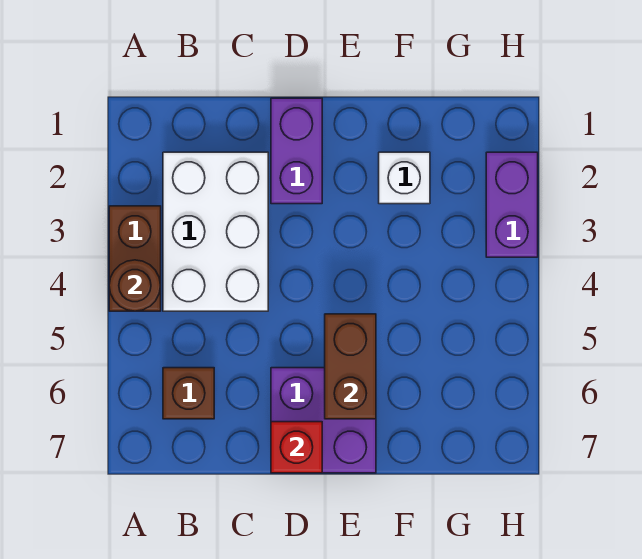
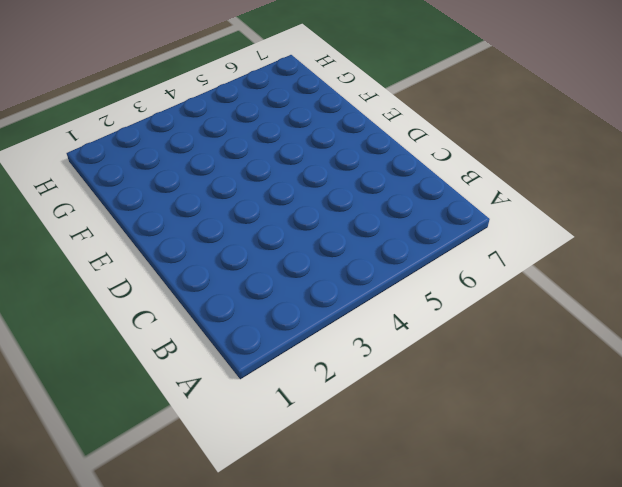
none -> brown brick A3:A4 level 1
none -> white brick B2:C4 level 1

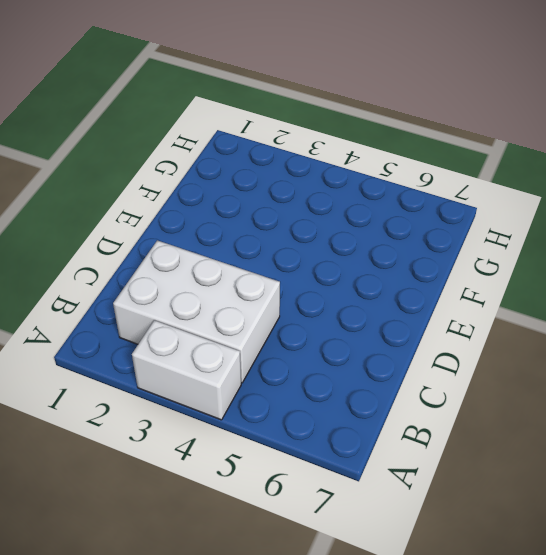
white brick A3:A4 level 1 -> brown brick A3:A4 level 1
none -> brown brick B6 level 1
none -> purple brick D1:D2 level 1

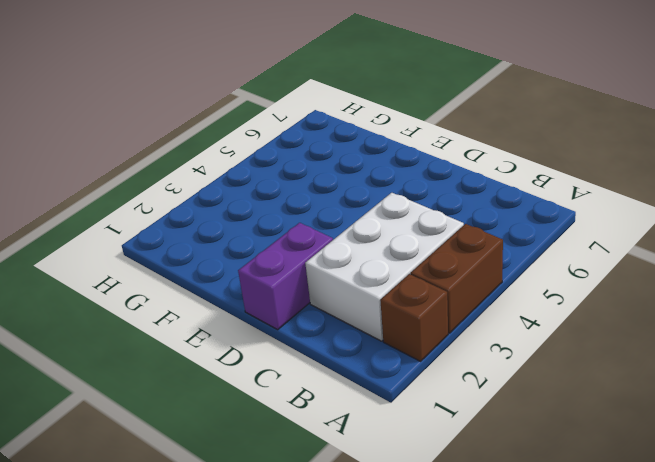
brown brick A2 level 1 -> brown brick B6 level 1
none -> purple brick D6:E7 level 1
none -> white brick F2 level 1

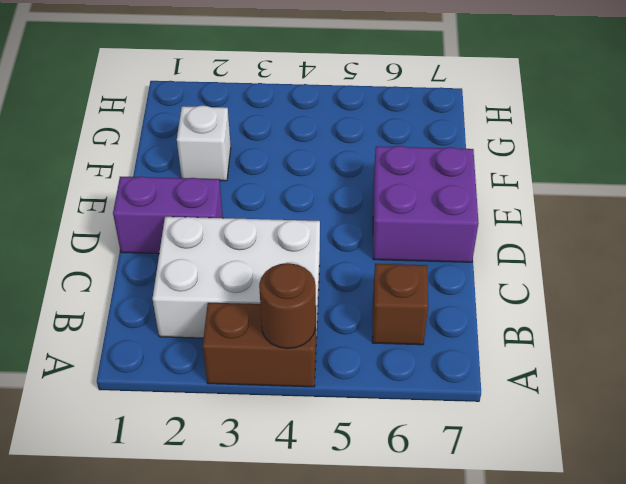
none -> purple brick H2:H3 level 1
none -> red brick D7 level 2

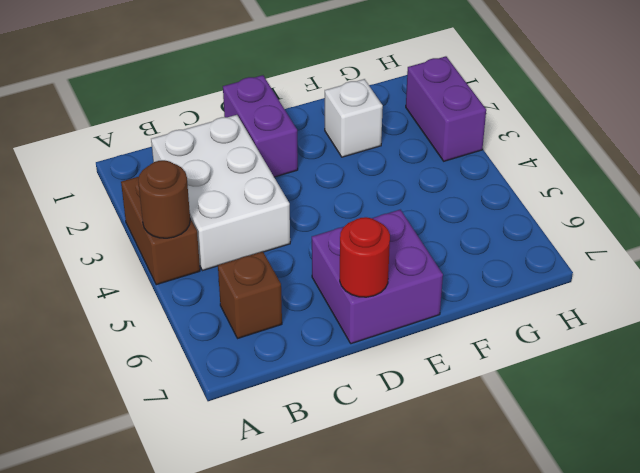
red round brick D7 level 2 -> red brick D7 level 2
none -> brown brick E5:E6 level 2

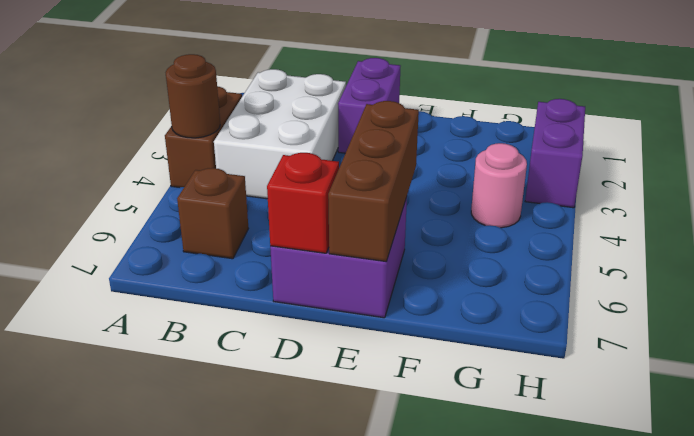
brown brick E5:E7 level 2 -> brown brick E5:E6 level 2
pink round brick G4 level 1 -> none
none -> white brick F2 level 1

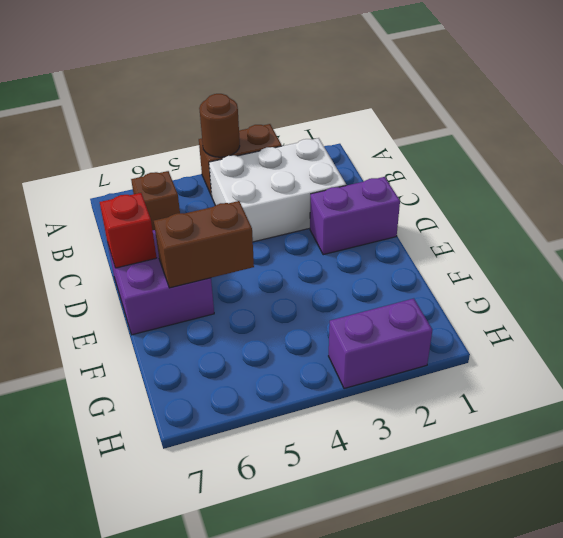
none -> white brick F2 level 1

